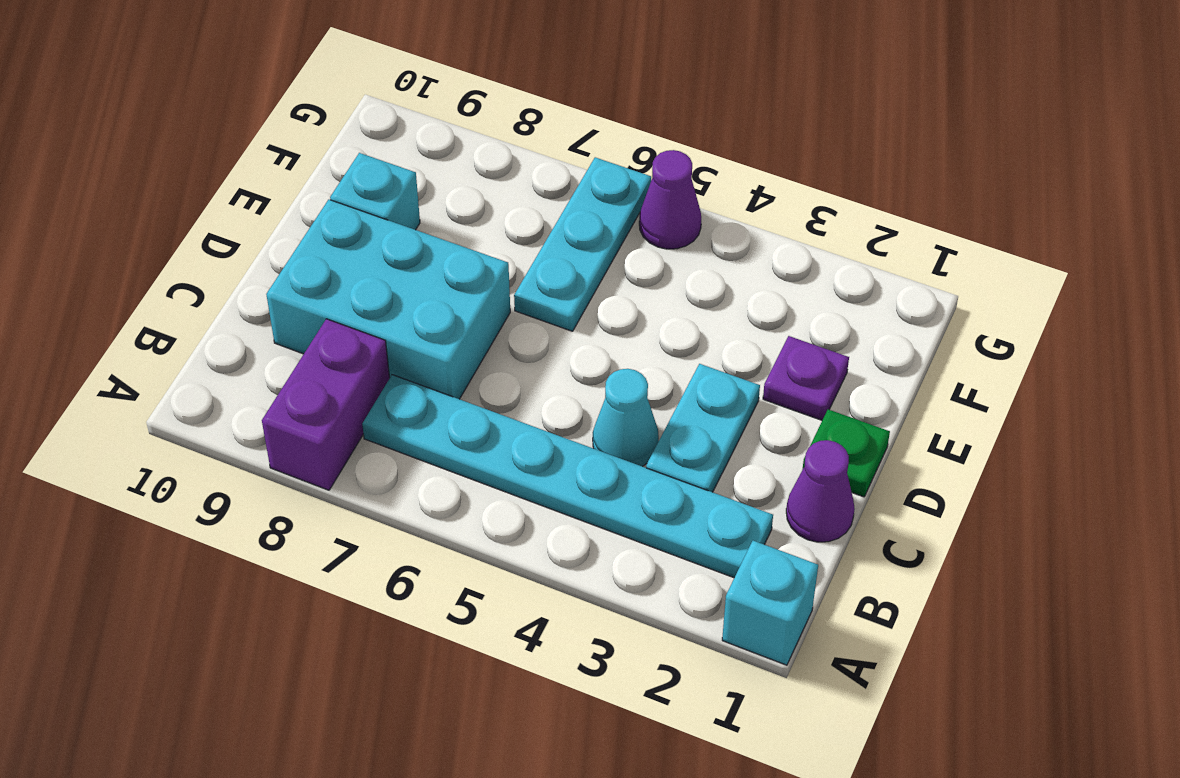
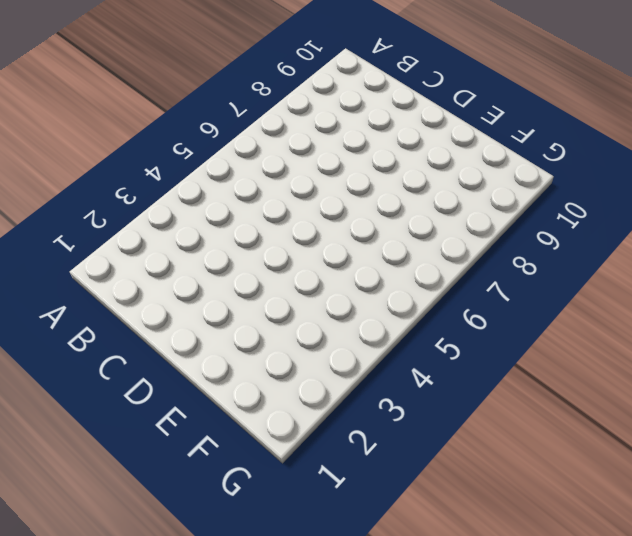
none -> cyan brick A1 level 1
none -> purple brick A8:B8 level 1
none -> cyan plate B2:B7 level 1

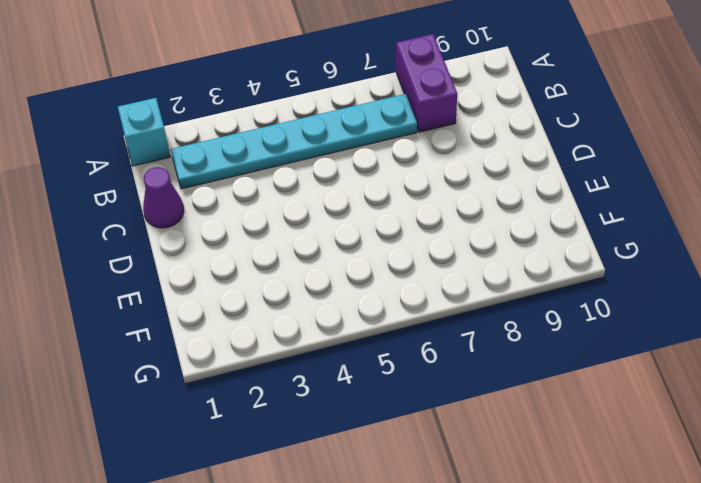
none -> cyan plate C3:D3 level 1
none -> cyan cone C4 level 1
none -> cyan brick C7:D9 level 1

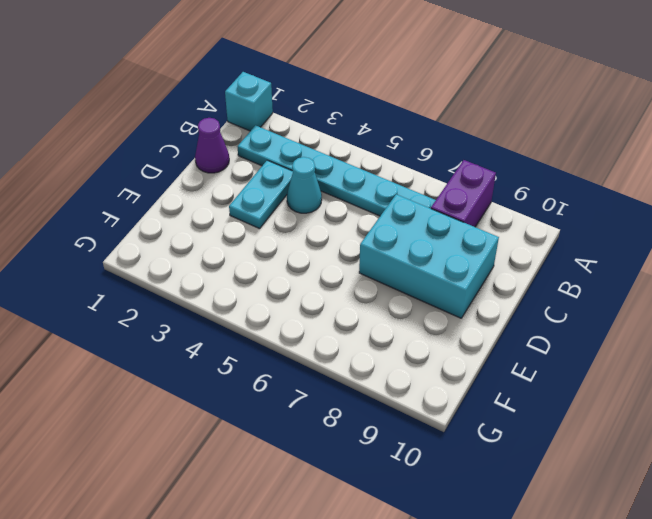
none -> green plate D1 level 1
none -> purple plate E2 level 1
none -> cyan plate E6:G6 level 1

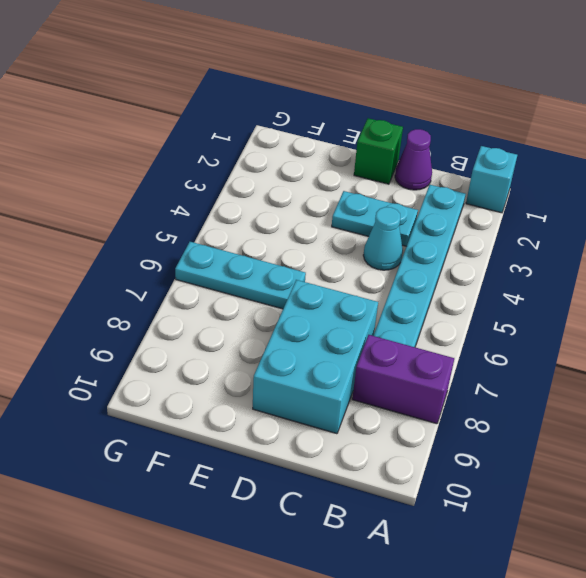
green brick D1 level 1 -> green plate D1 level 1
none -> purple plate E2 level 1
none -> cyan brick E9 level 1
none -> purple cone G5 level 1

